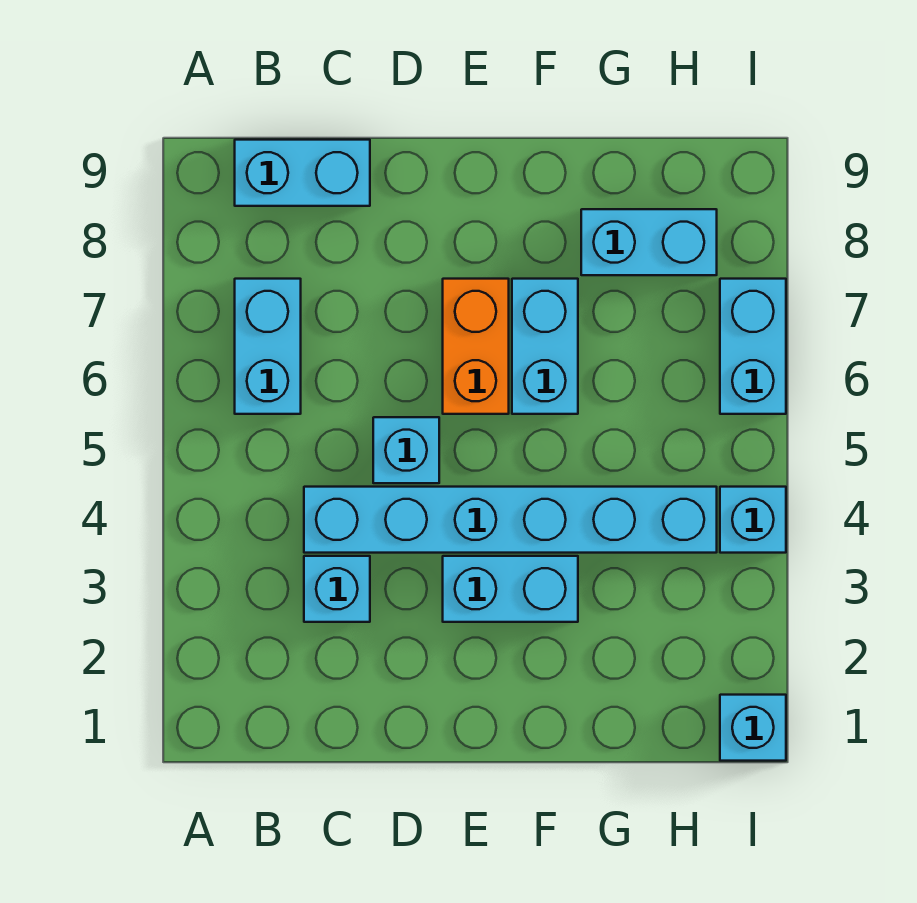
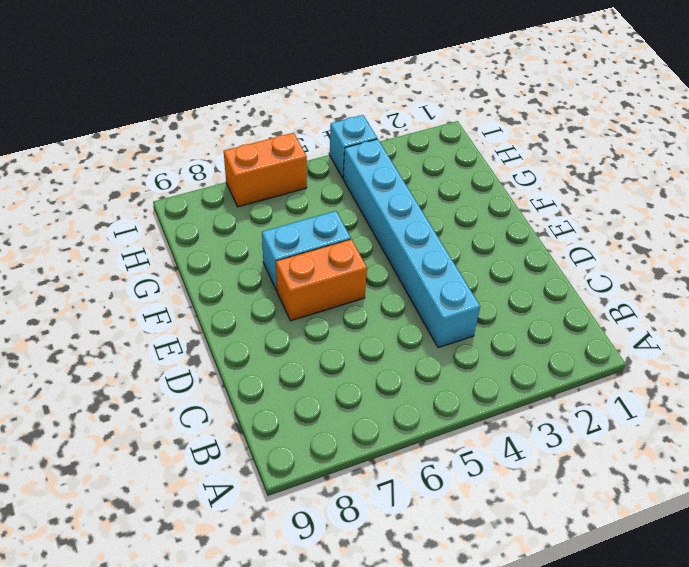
orange brick I6:I7 level 1 -> cyan brick I6:I7 level 1
none -> cyan brick B6:B7 level 1
none -> cyan brick B9:C9 level 1
none -> cyan brick C3 level 1

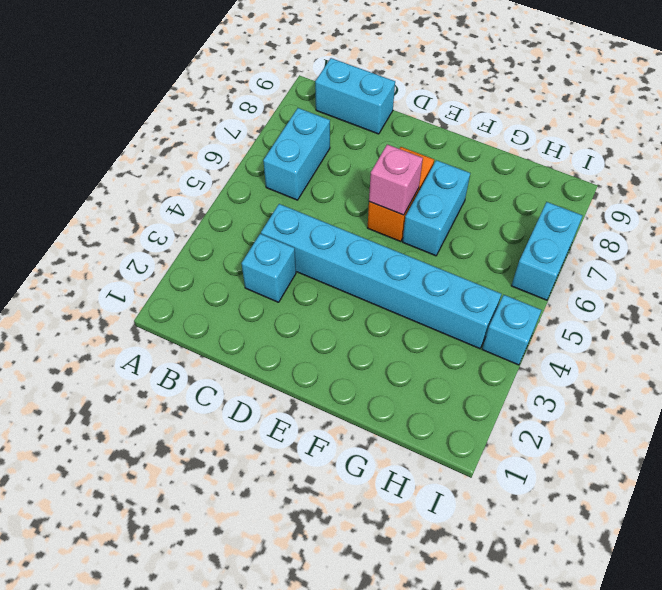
pink brick E6 level 2 -> none
none -> cyan brick D5 level 1
none -> cyan brick E3:F3 level 1
none -> cyan brick G8:H8 level 1

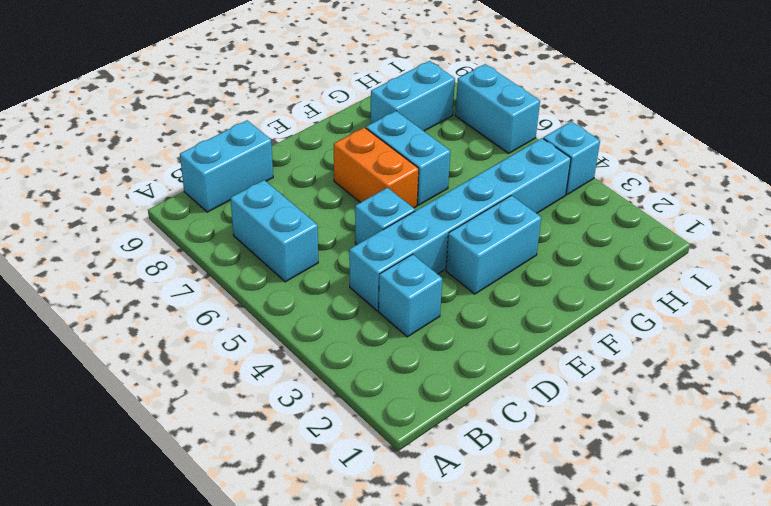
none -> cyan brick I1 level 1

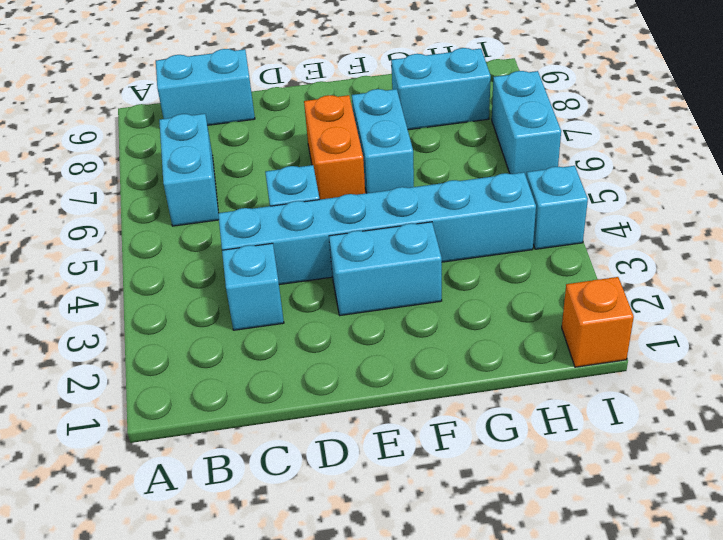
orange brick I1 level 1 -> cyan brick I1 level 1

